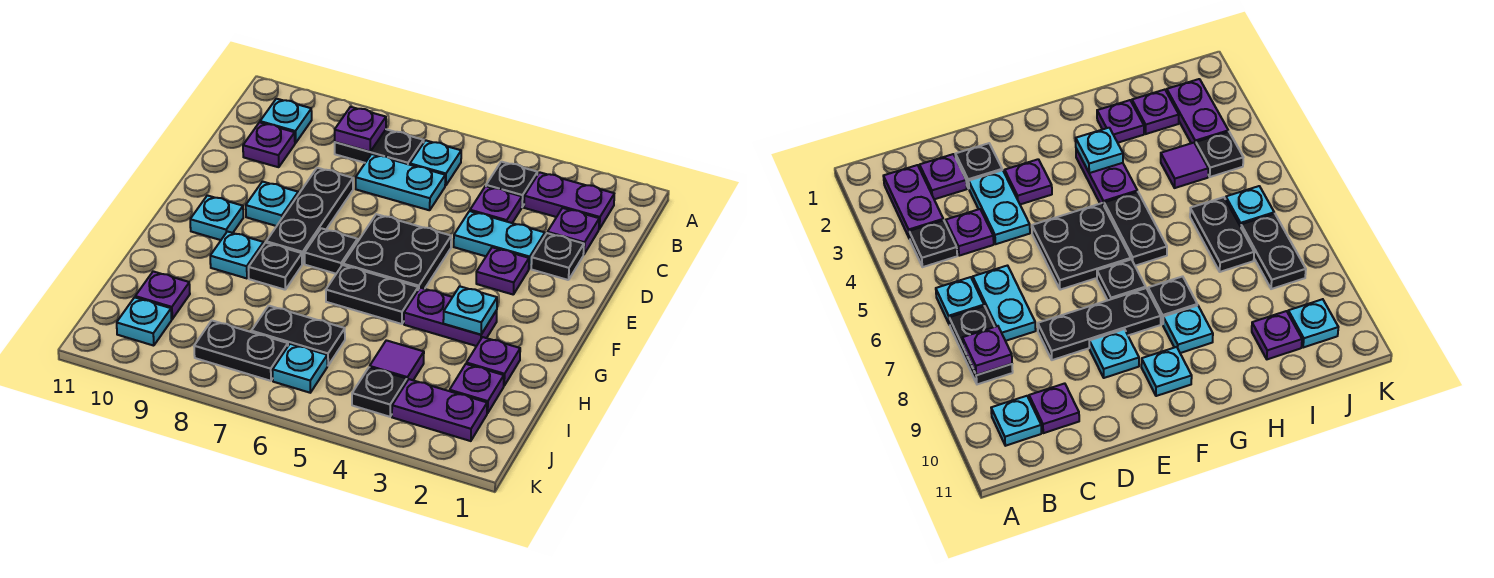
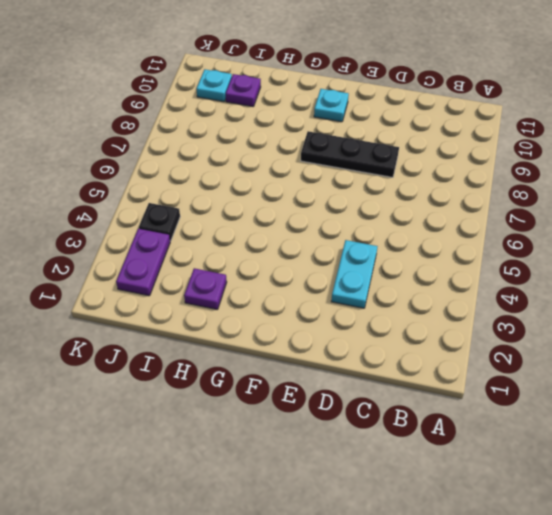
none -> purple plate B2:B3 level 1
none -> black plate B4 level 1
none -> cyan plate B6 level 1
none -> black plate B7:B8 level 1

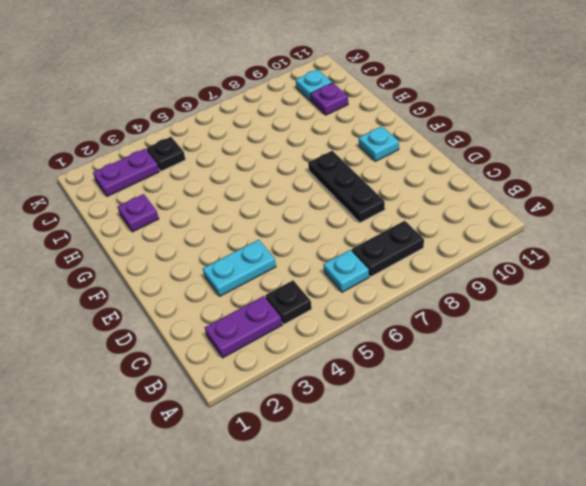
none -> cyan plate B10 level 1
none -> purple plate C2 level 1
none -> purple plate C4 level 1
none -> cyan plate C6:C7 level 1

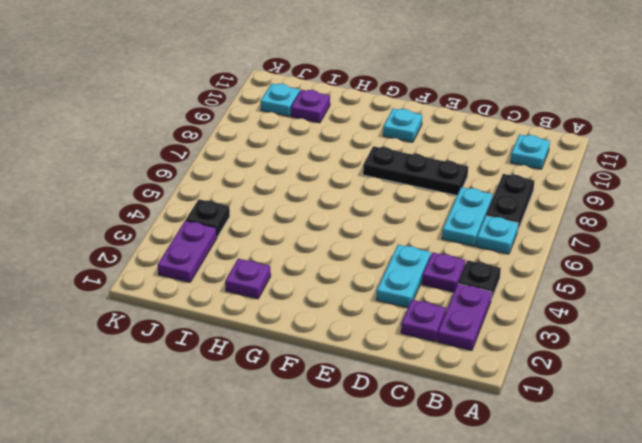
none -> purple plate C10 level 1
none -> black plate D2 level 1
none -> purple plate E3 level 1
none -> black plate E5:F6 level 1

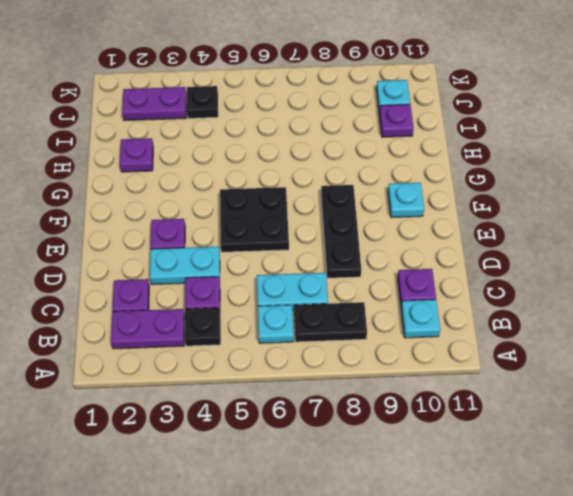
none -> black plate D2 level 1
none -> cyan plate E9 level 1
none -> black plate F7 level 1
none -> purple plate G3:G4 level 1

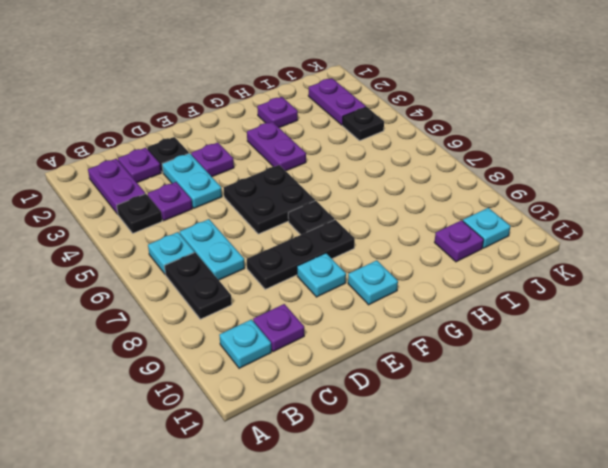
none -> black plate G5:G6 level 1
none -> black plate G8 level 1
none -> cyan plate G9 level 1
none -> purple plate I2 level 1

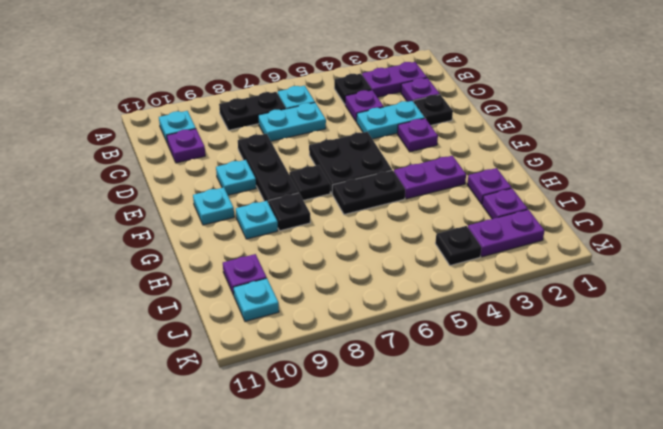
none -> purple tile I4 level 1
none -> black plate I6:I7 level 1
none -> cyan plate J6 level 1
none -> black plate J7:J8 level 1

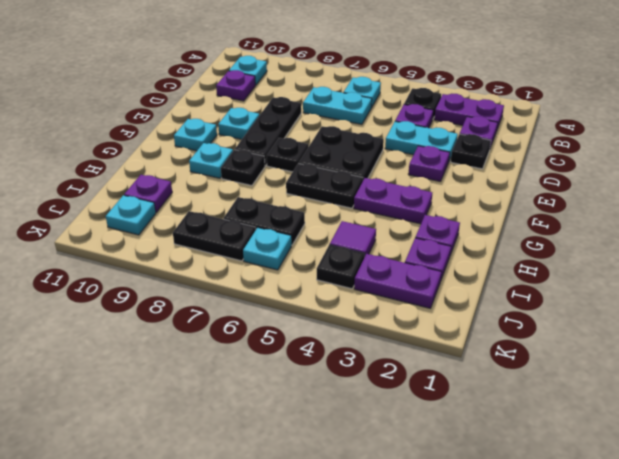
none -> black plate B7:B8 level 1
none -> purple plate B8 level 2
none -> cyan plate G3 level 2

